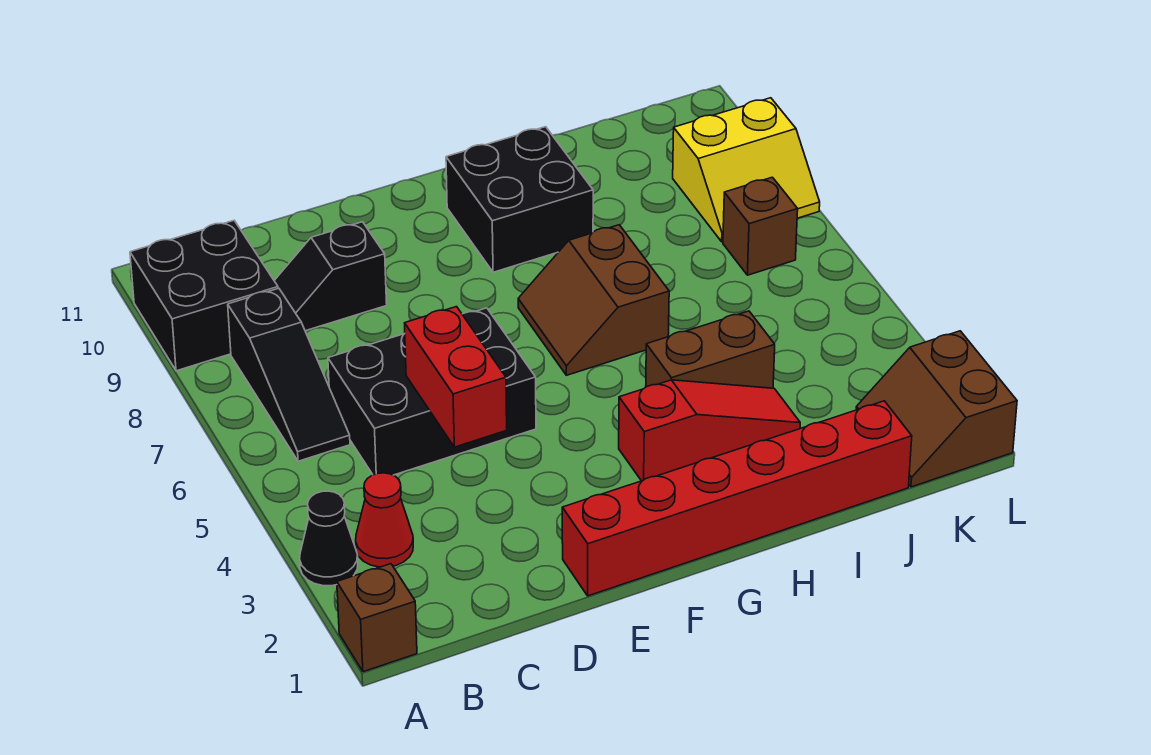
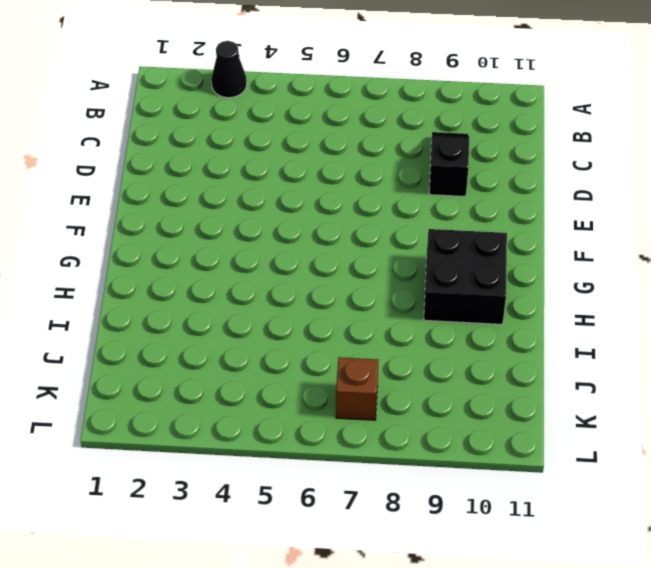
none -> brown brick A1 level 1
none -> black brick A9:B10 level 1
none -> red cone B3 level 1

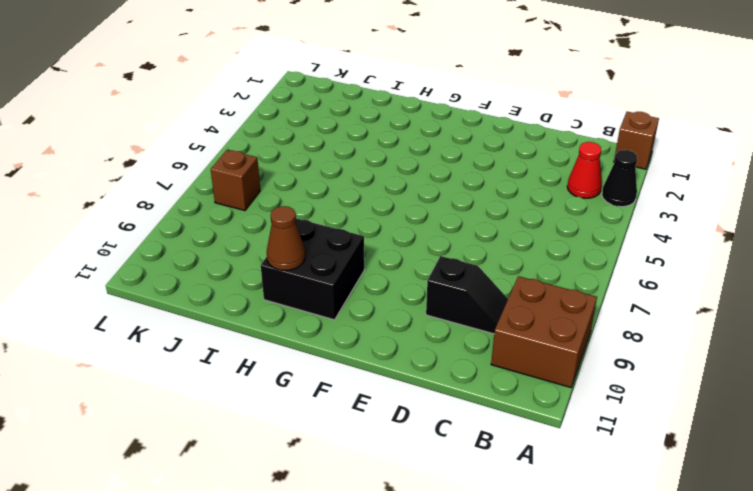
brown brick A9:B10 level 1 -> black brick A9:B10 level 1
brown cone H10 level 2 -> none
none -> black slope B6:B8 level 1 top 8
none -> black brick C5:E6 level 1
none -> red brick E1:J1 level 1

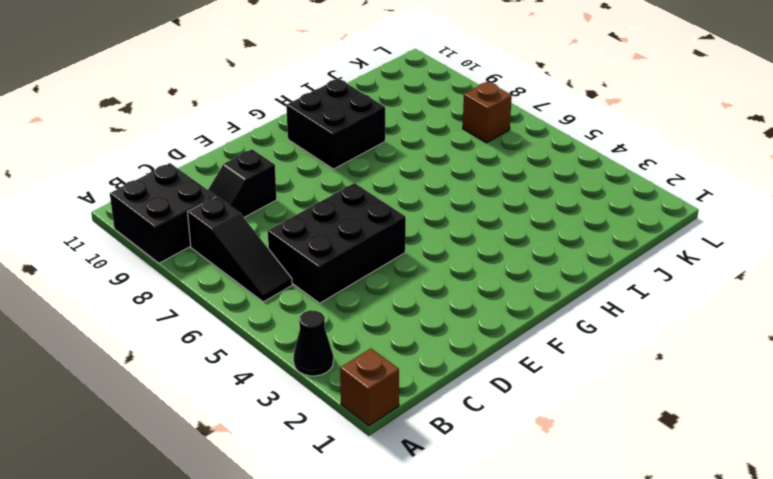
none -> red cone B3 level 1
none -> red brick E1:J1 level 1
none -> red slope G3:I3 level 1 top G

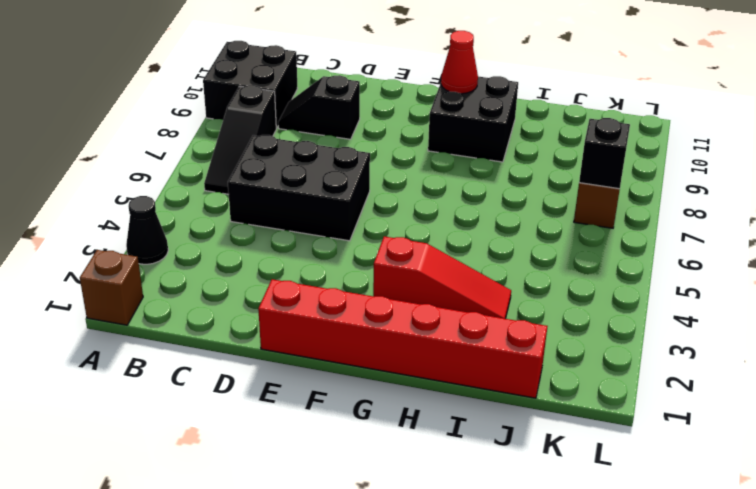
red cone G10 level 2 -> red cone B3 level 1
black brick K7 level 2 -> none
none -> brown slope G6:H7 level 1 top H
none -> brown brick H4:I4 level 1
none -> brown slope K1:L2 level 1 top L

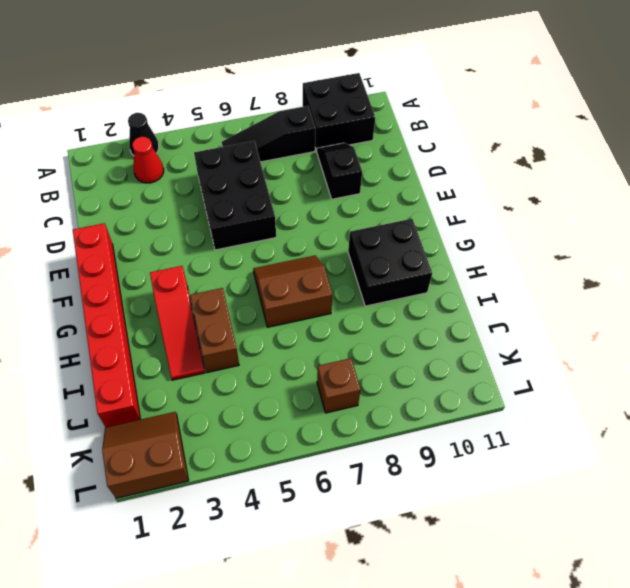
none -> brown brick A1 level 1
none -> yellow slope K8:L9 level 1 top 9
none -> red brick D4:D5 level 2

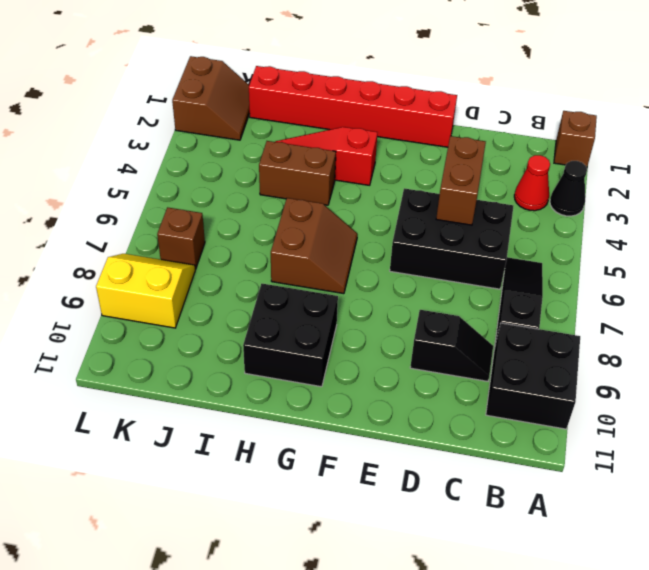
brown brick D4:D5 level 2 -> red brick D4:D5 level 2

